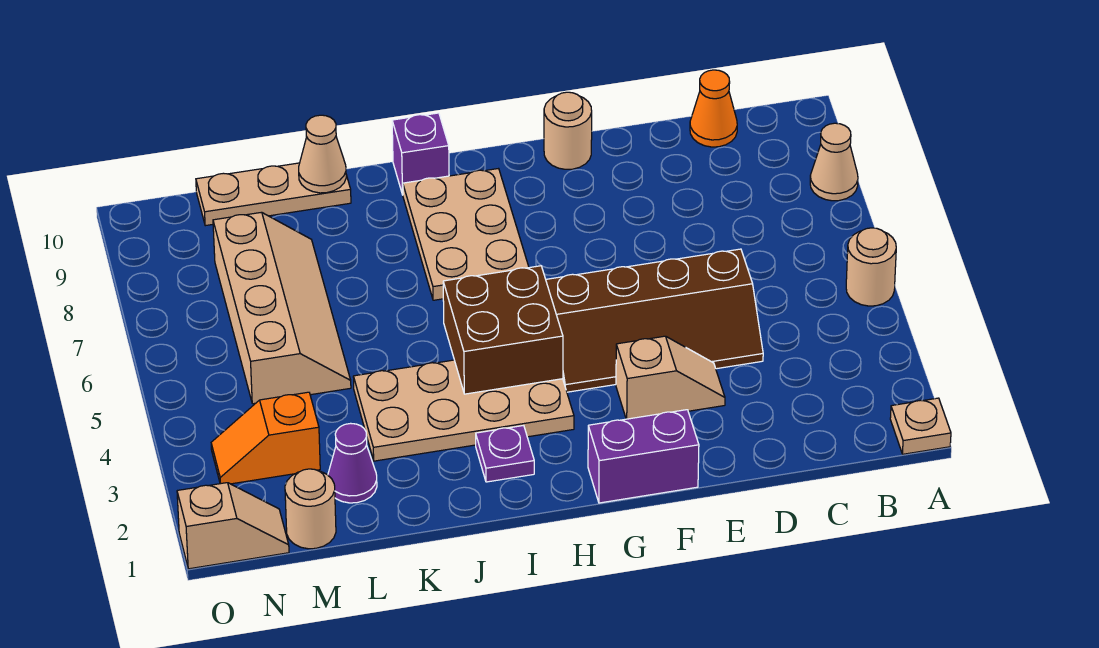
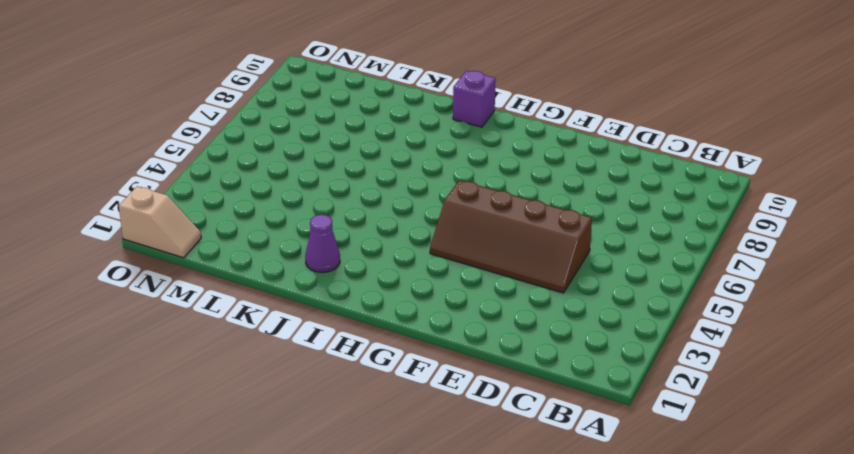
purple cone J2 level 1 -> purple cone L2 level 1
none -> tan plate A1 level 1
none -> tan round brick A5 level 1
none -> tan cone A8 level 1

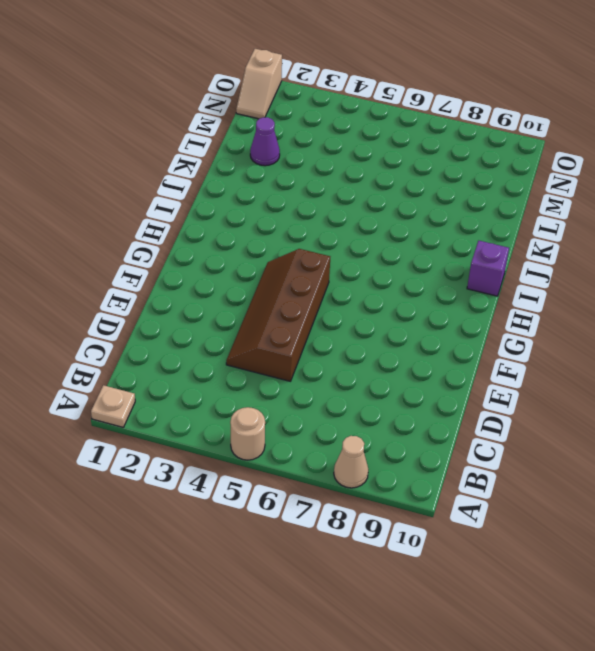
none -> orange cone C10 level 1
none -> tan slope E3:F3 level 1 top F
none -> purple brick F1:G1 level 1

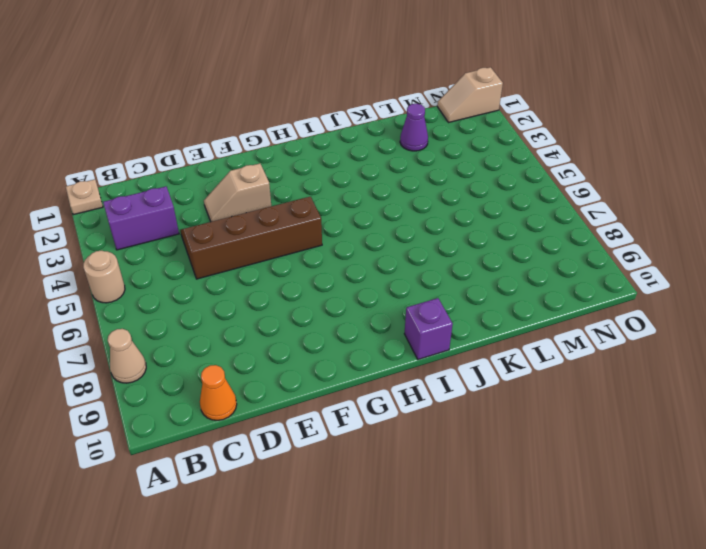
purple brick B3:C3 level 1 -> purple brick F1:G1 level 1
none -> tan round brick F10 level 1
none -> tan plate H3:K4 level 1
none -> tan plate H7:I9 level 1

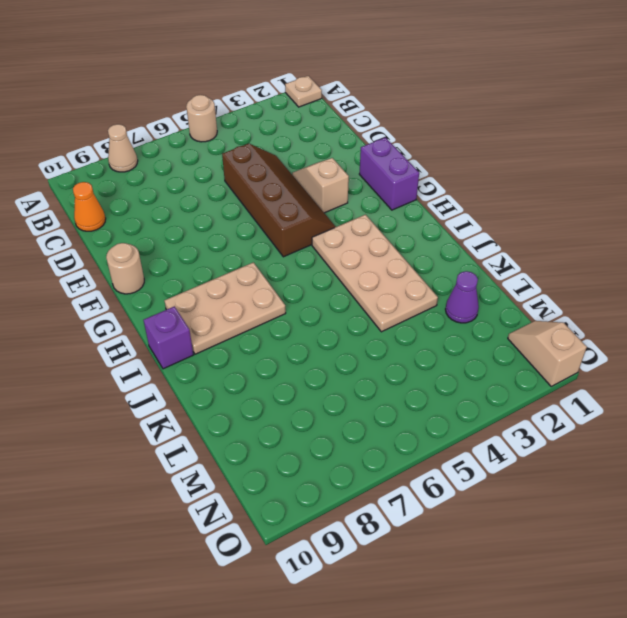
none -> purple plate I2 level 1
none -> tan plate K10:M10 level 1
none -> tan slope L5:M8 level 1 top M

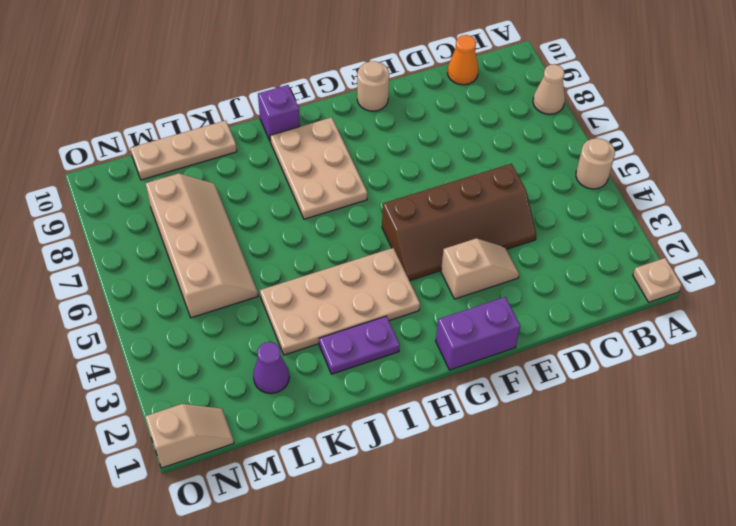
purple plate I2:J2 level 1 -> purple plate I2 level 1
none -> tan round brick M1 level 1
none -> orange slope M3:N3 level 1 top M
none -> brown brick H4:I5 level 2

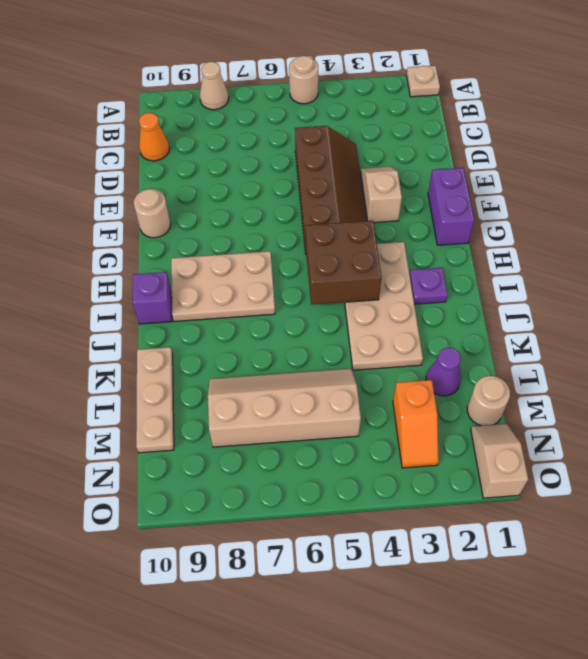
none -> tan cone K10 level 2

